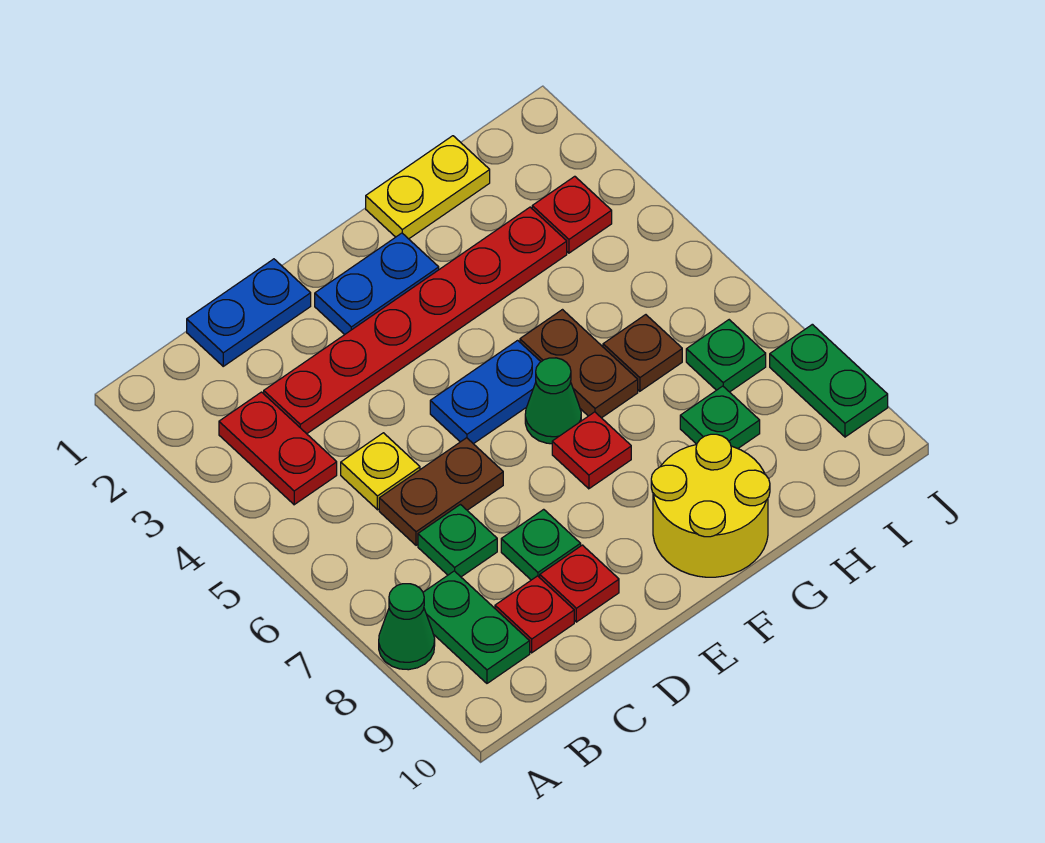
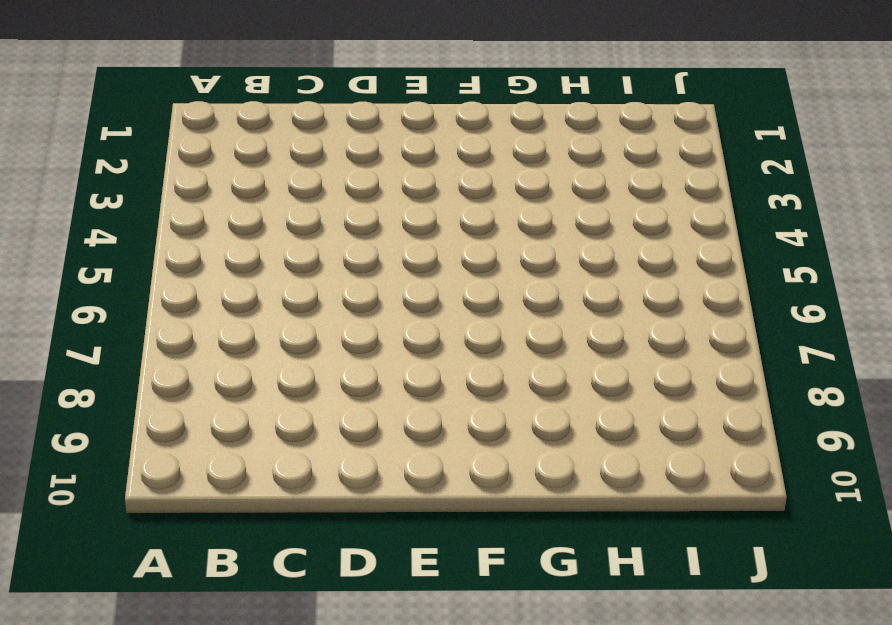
none -> green cone A8 level 1
none -> red plate B3:B4 level 1
none -> green plate B8:B9 level 1

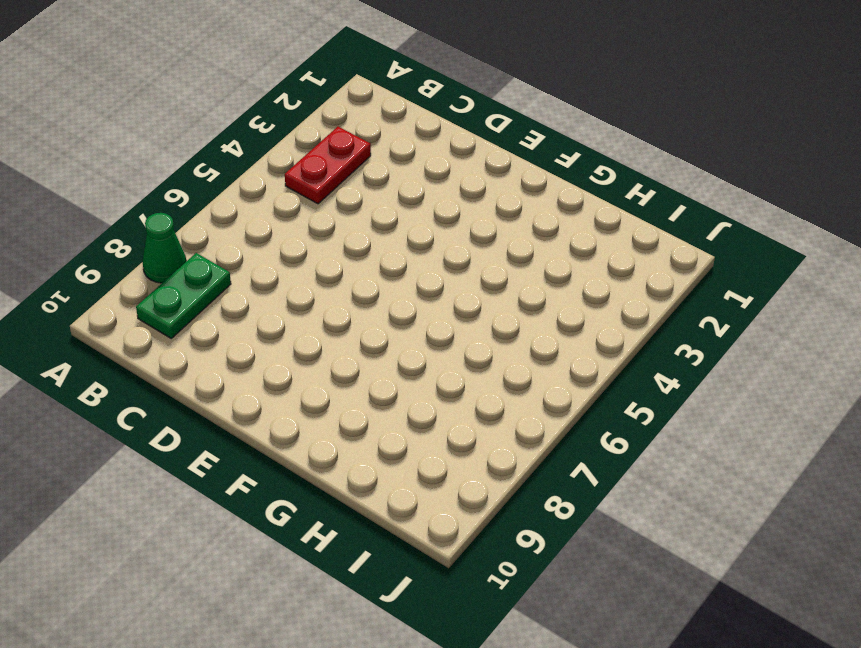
none -> blue plate C1:D1 level 1
none -> red plate C3:H3 level 1
none -> yellow plate C5 level 1

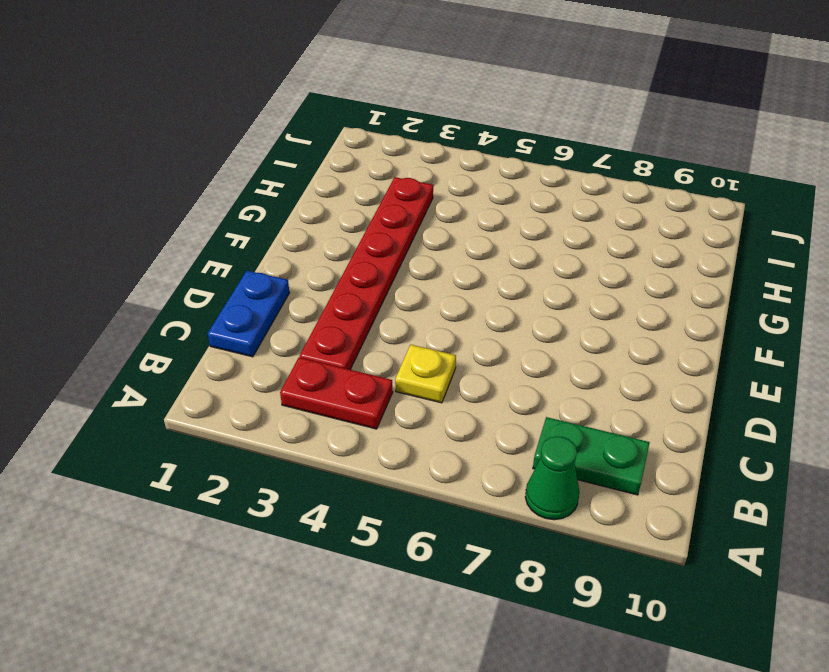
none -> brown plate C6:D6 level 1
none -> green plate C7 level 1
none -> red plate C9 level 1

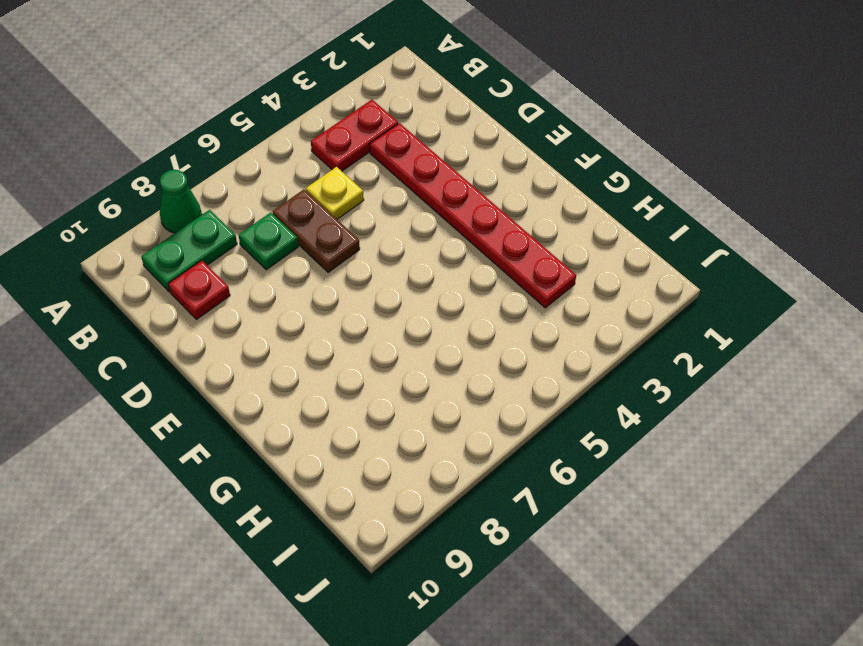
none -> blue plate C1:D1 level 1
none -> green plate D8 level 1
none -> red plate D9 level 1

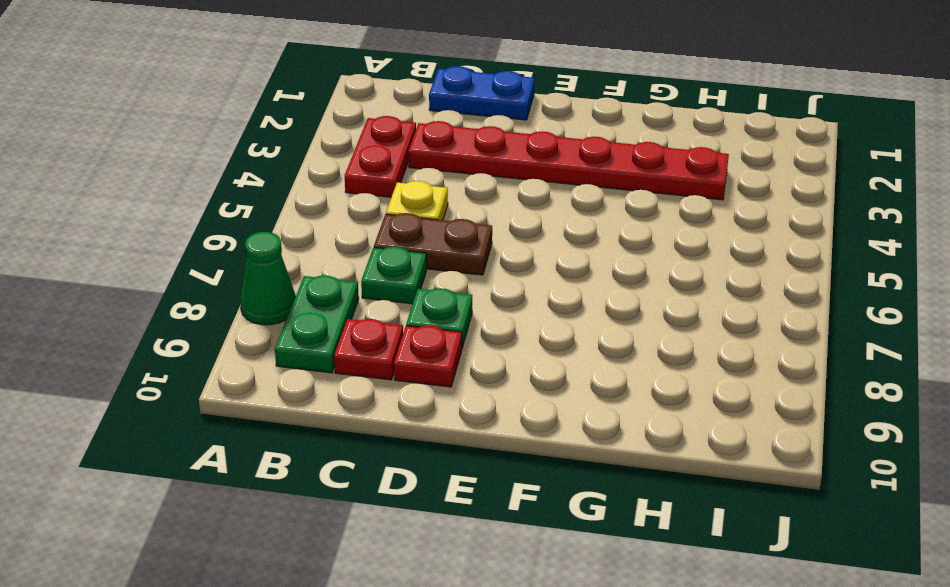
none -> blue plate E2:F2 level 1
none -> blue plate E5:F5 level 1
none -> green cone F6 level 1

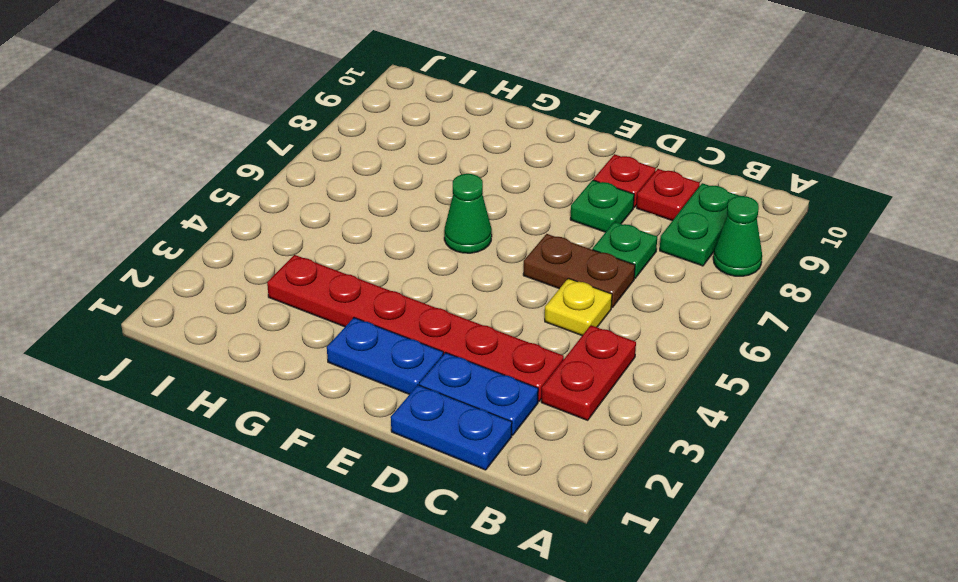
blue plate C2:D2 level 1 -> blue plate E5:F5 level 1
none -> red plate F7 level 1
none -> yellow round brick F9:G10 level 1
none -> yellow plate G1:H1 level 1

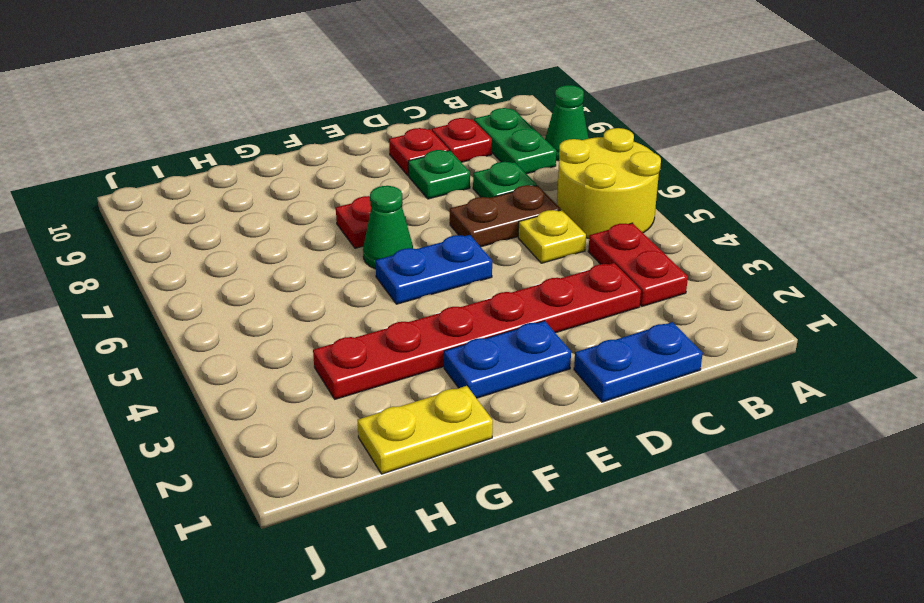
yellow round brick A5:B6 level 1 -> yellow round brick F9:G10 level 1
none -> brown plate G5:G6 level 1
none -> brown plate H6 level 1
none -> green plate H8 level 1

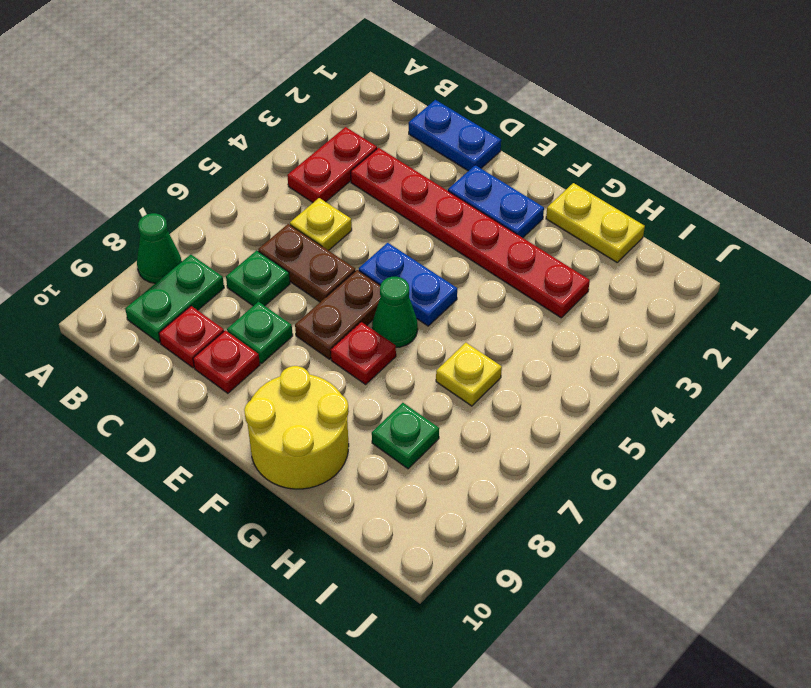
brown plate E6:E7 level 1 -> brown plate G5:G6 level 1
yellow plate H6 level 1 -> brown plate H6 level 1
none -> red plate I3 level 1
none -> green plate I7 level 1
none -> green plate J8:J9 level 1

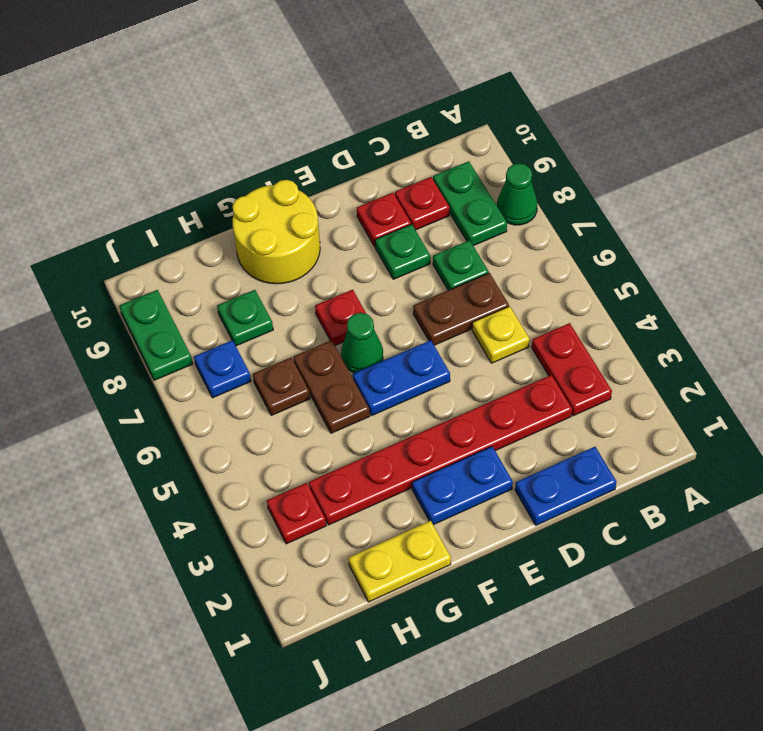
blue plate I7 level 1 -> green plate I7 level 1

